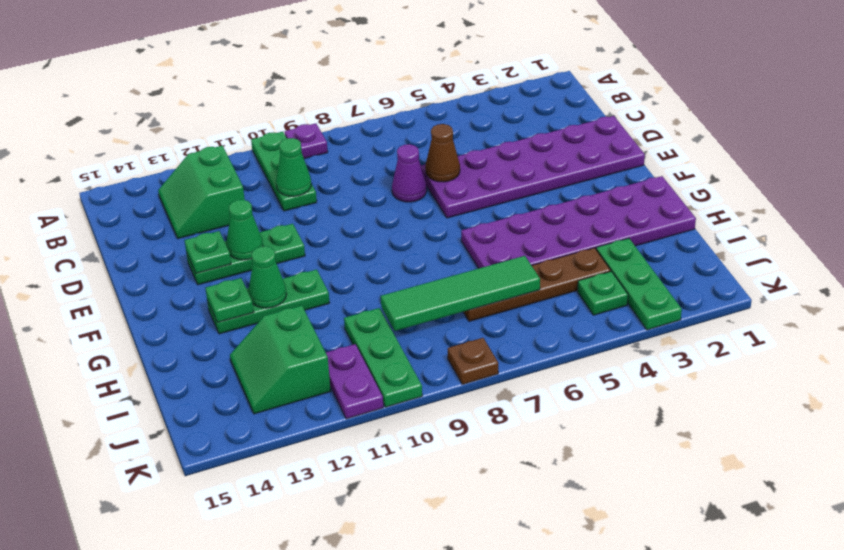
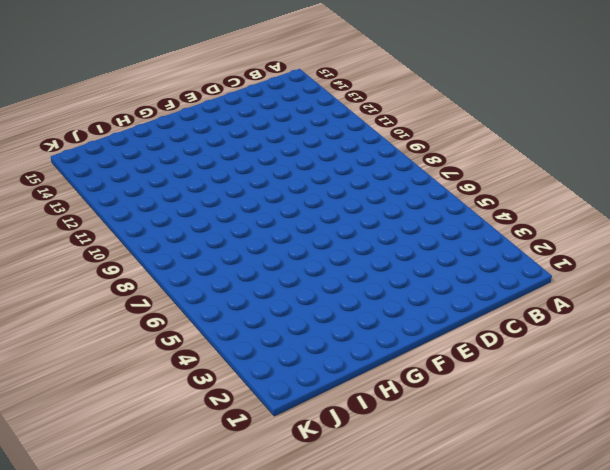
none -> purple plate A9 level 1
none -> green plate A10:C10 level 1
none -> green slope B12:C13 level 1 top 12

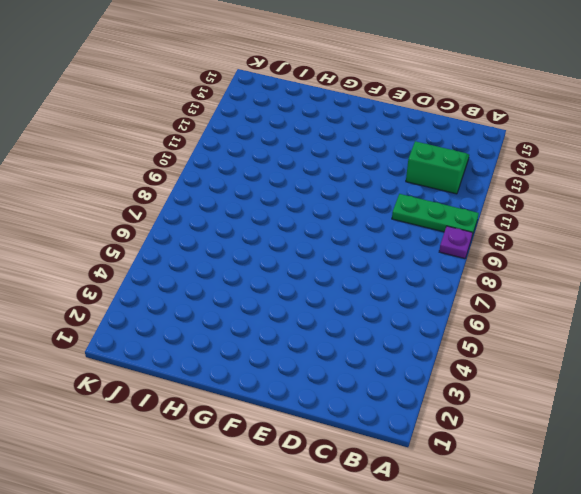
none -> purple plate D1:E6 level 1
none -> purple cone D7 level 1
none -> green plate E11:E13 level 1

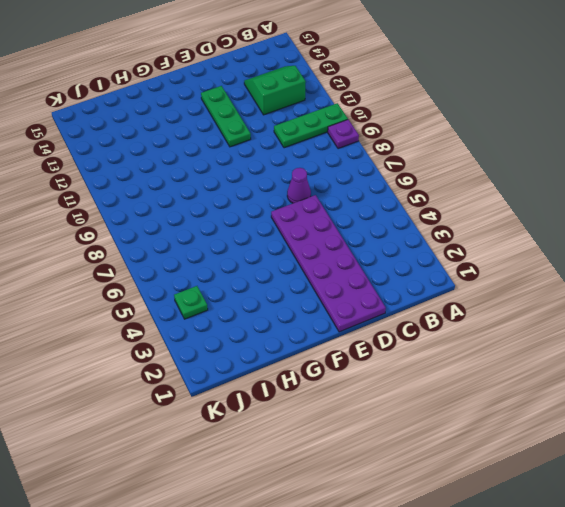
none -> purple plate G1:H6 level 1
none -> green plate G11:G13 level 1
none -> green plate I3:K3 level 1

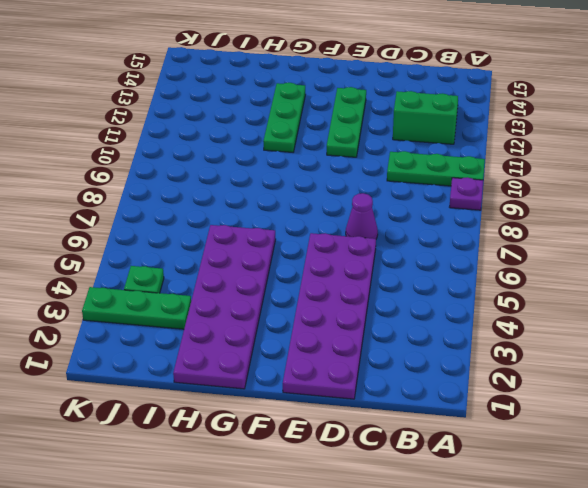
none -> brown plate I4:I7 level 1
none -> green plate I10:K10 level 1
none -> green slope I12:J13 level 1 top 12

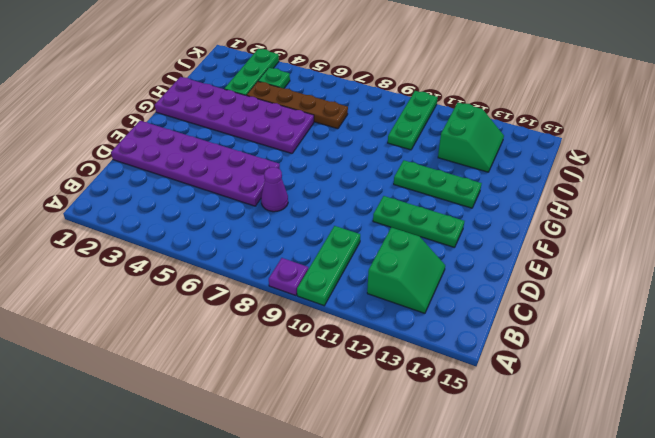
none -> purple plate J11:K11 level 1
none -> brown plate K8 level 1
none -> green cone C10 level 2

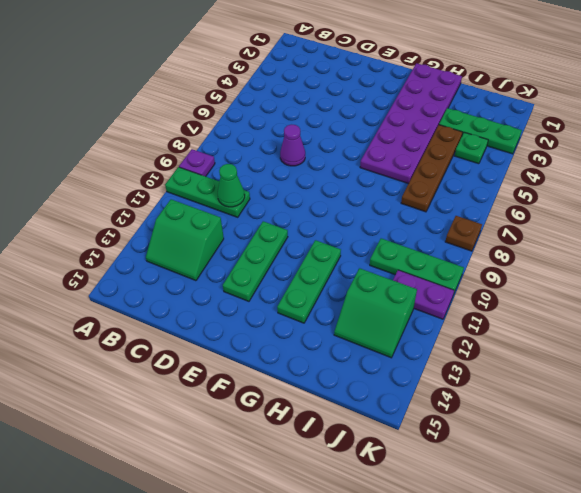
none -> purple plate D1:E6 level 1
none -> brown cone D6 level 2
none -> green cone E12 level 2

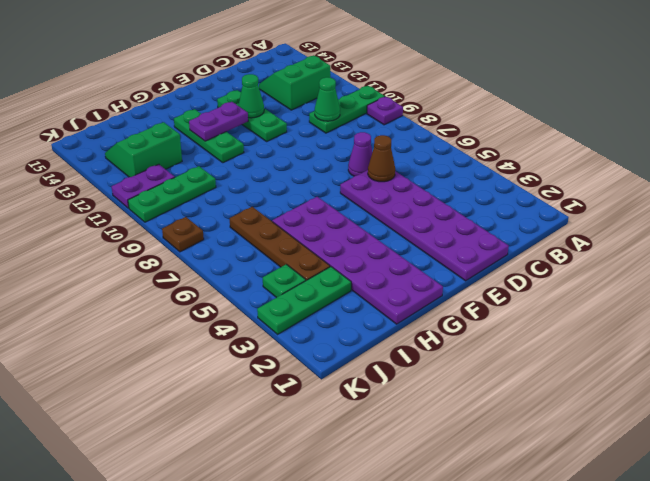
purple plate F12:G12 level 2 -> green cone G12 level 2
none -> green plate E13 level 2
none -> green plate G13 level 2
none -> green tile I6:I9 level 2

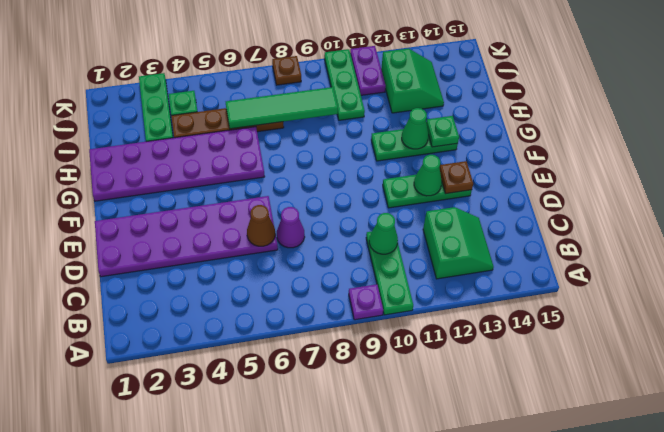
brown plate E13 level 2 -> green plate E13 level 2

